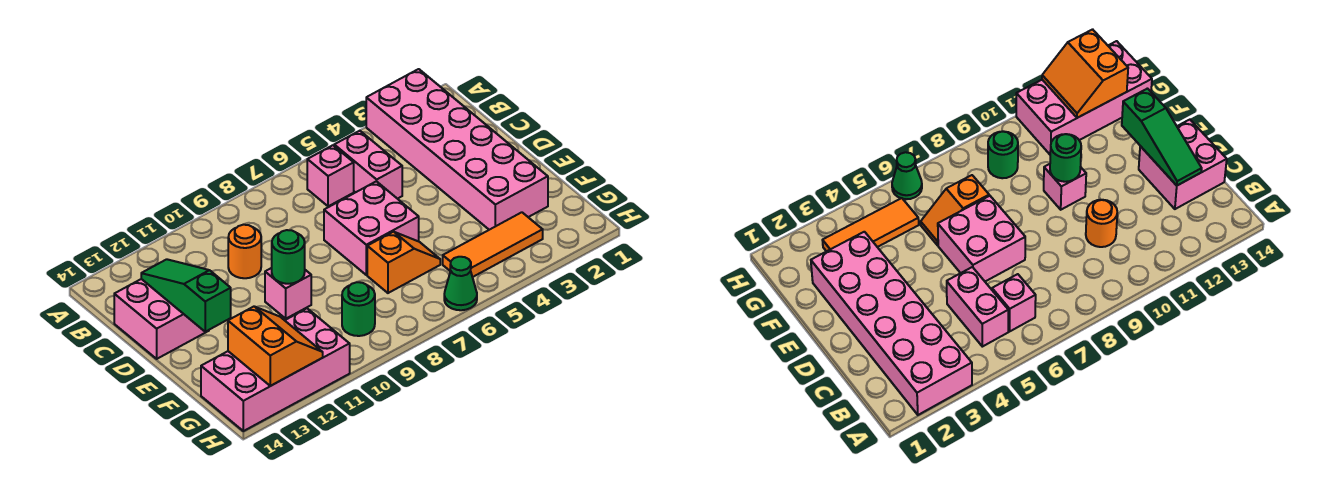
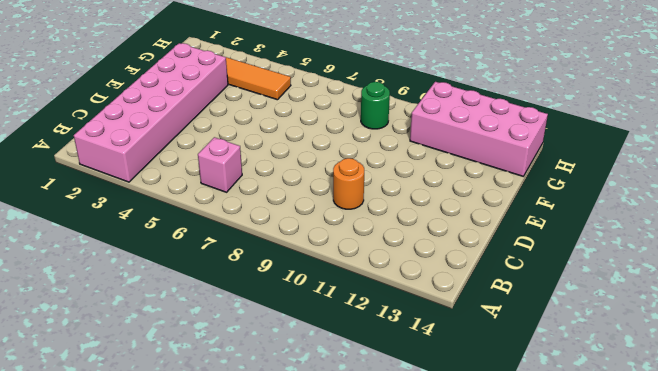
none -> pink brick B5:C5 level 1
none -> pink brick C13:D14 level 1
none -> pink brick D6:E7 level 1

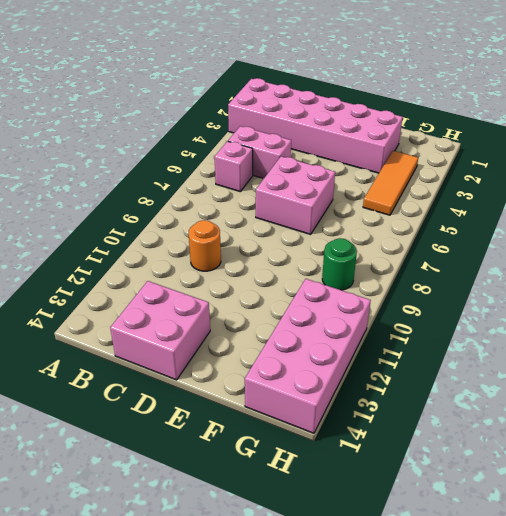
none -> pink brick E10 level 1
none -> orange slope F6:F7 level 1 top 7
none -> green cone H6 level 1

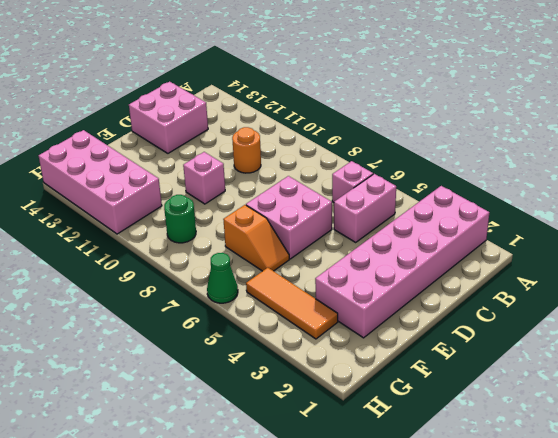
none -> green slope C13:E13 level 2 top E
none -> green round brick E10 level 2
none -> orange slope G12:H13 level 2 top 13

